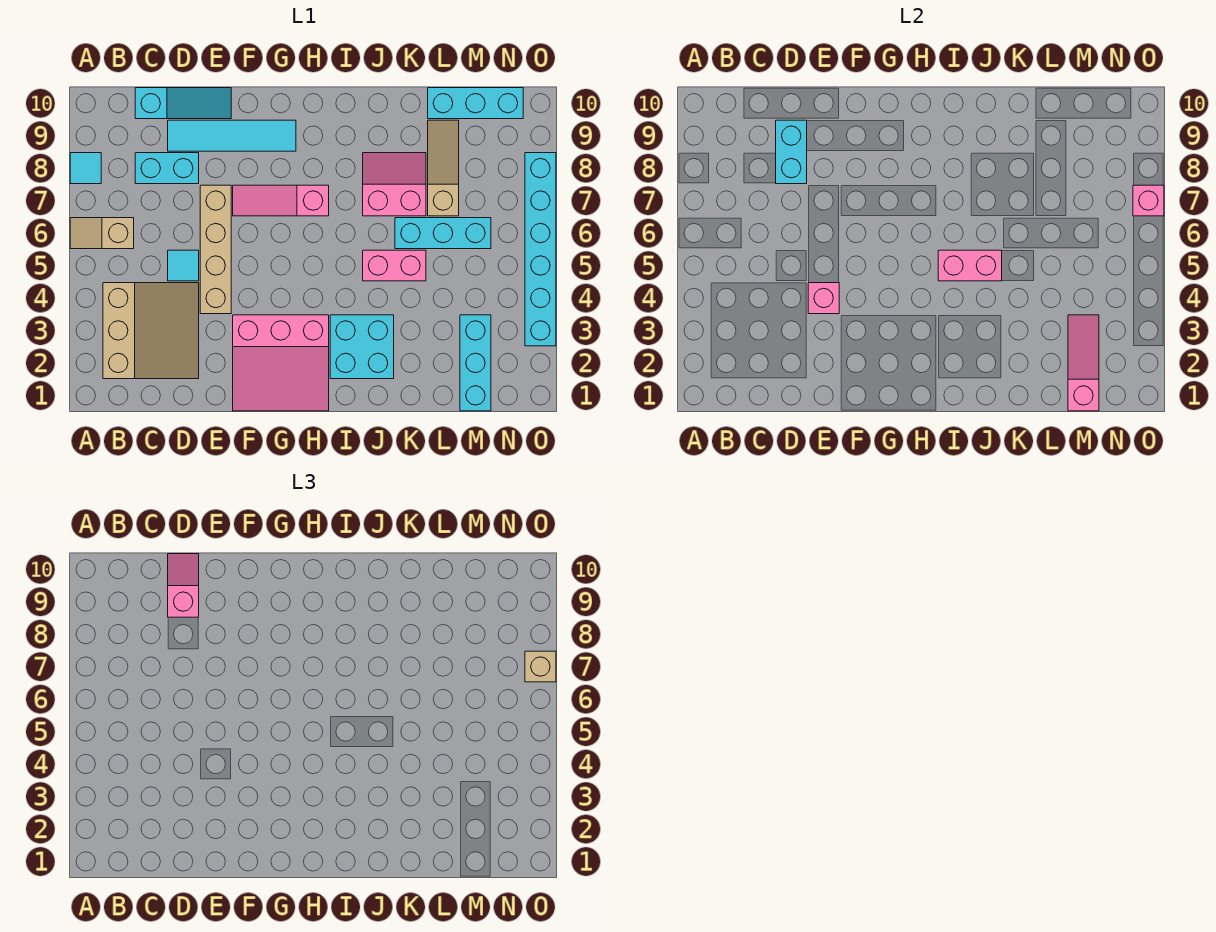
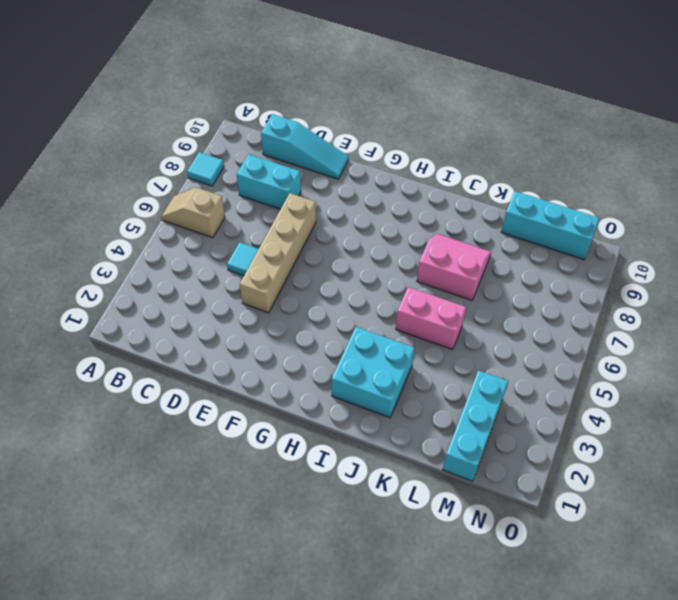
none -> tan slope B2:D4 level 1 top B
none -> cyan tile D9:G9 level 1
none -> pink slope F1:H3 level 1 top 3

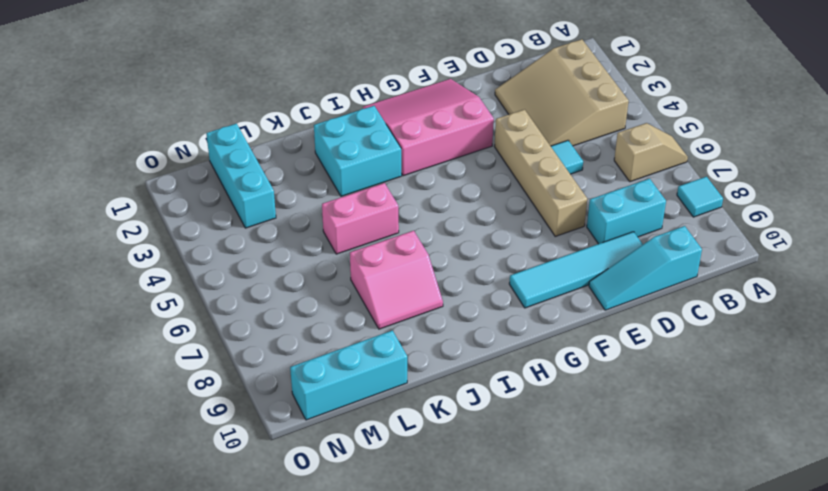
none -> pink slope F7:H7 level 1 top H
none -> cyan brick K6:M6 level 1
none -> tan slope L7:L9 level 1 top 7

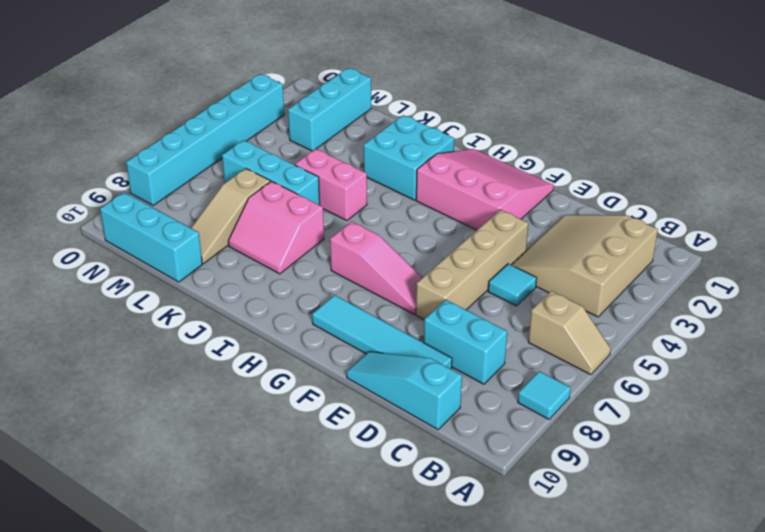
none -> cyan brick D8:D9 level 2
none -> pink brick E4 level 2
none -> pink brick I5:J5 level 2

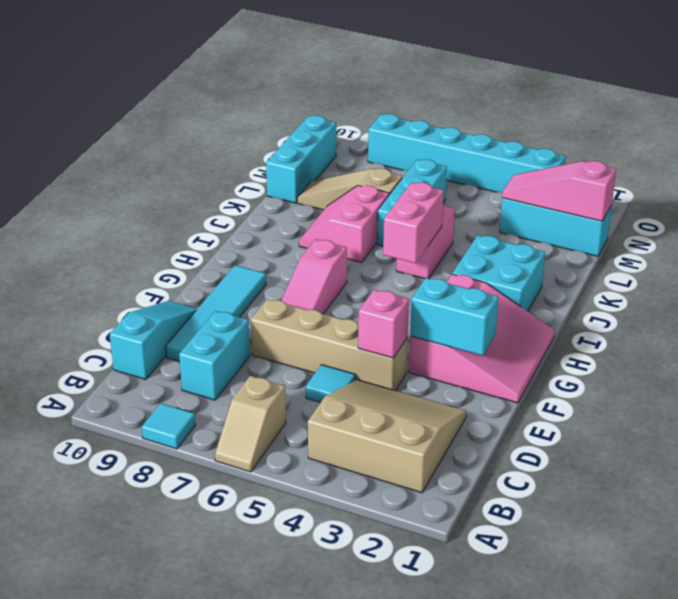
cyan brick F2:F3 level 2 -> cyan brick D8:D9 level 2
none -> pink brick O7 level 2
none -> pink slope D9:D10 level 3 top 9
none -> tan brick O7 level 3

